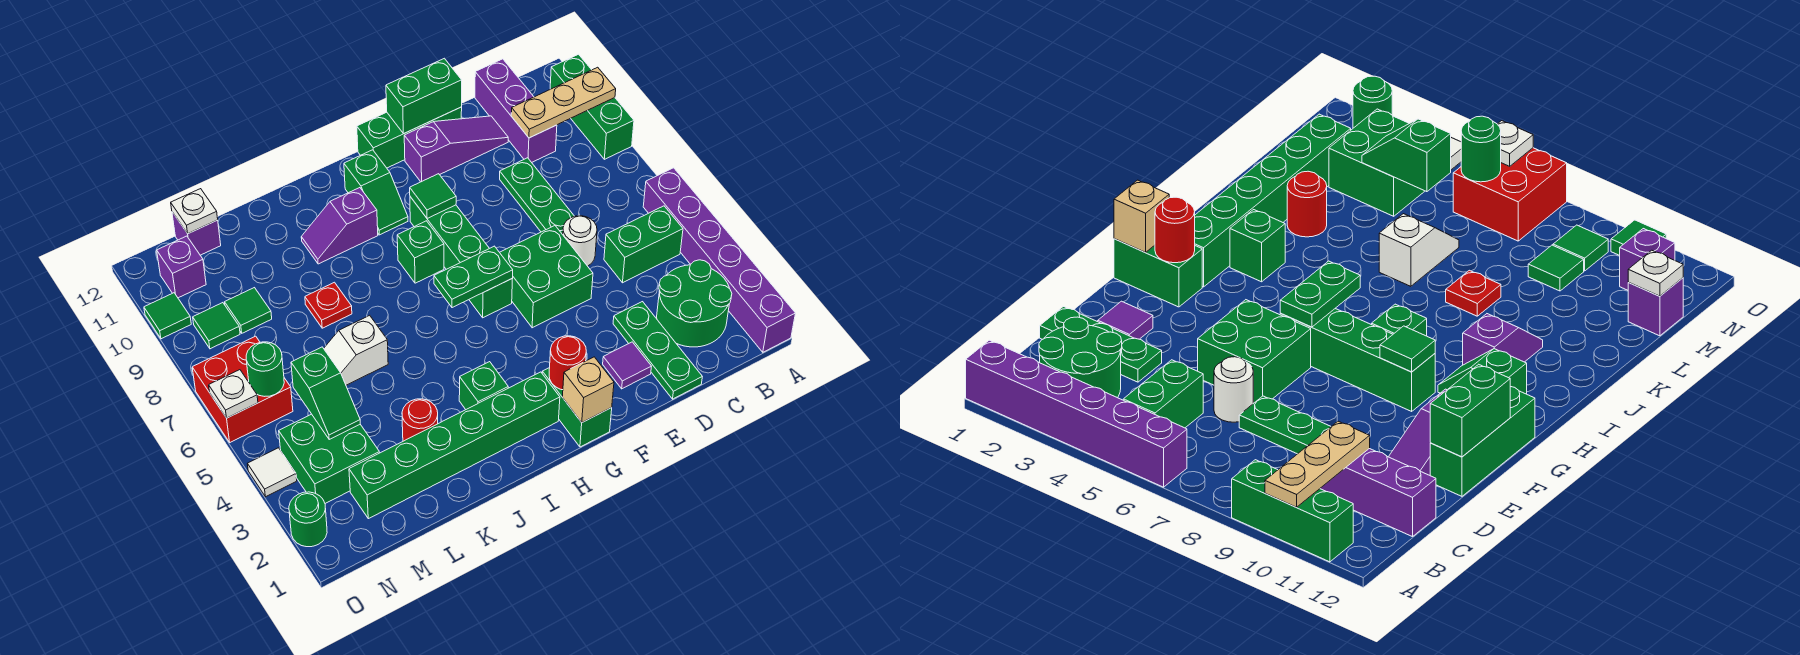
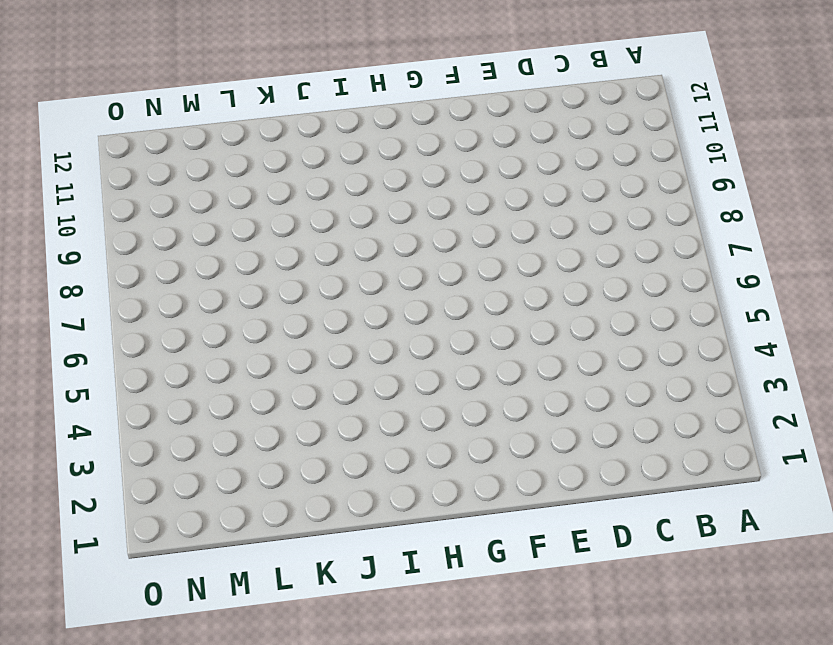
none -> purple brick A1:A6 level 1
none -> green brick A9:A11 level 1
none -> green round brick B2:C3 level 1
none -> green brick B5:C5 level 1

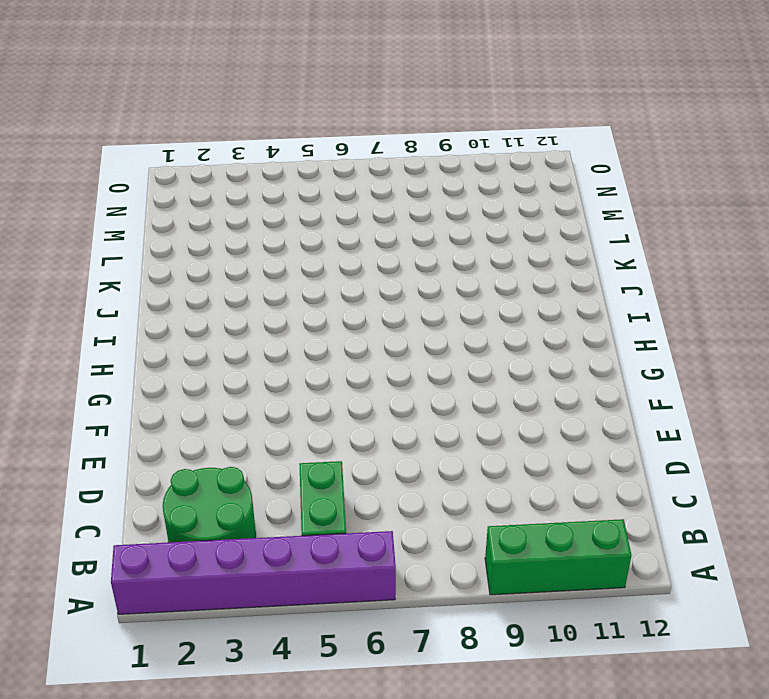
none -> purple brick C10:C12 level 1
none -> green plate D1:D3 level 1
none -> white round brick D6 level 1
none -> green plate D7:D9 level 1

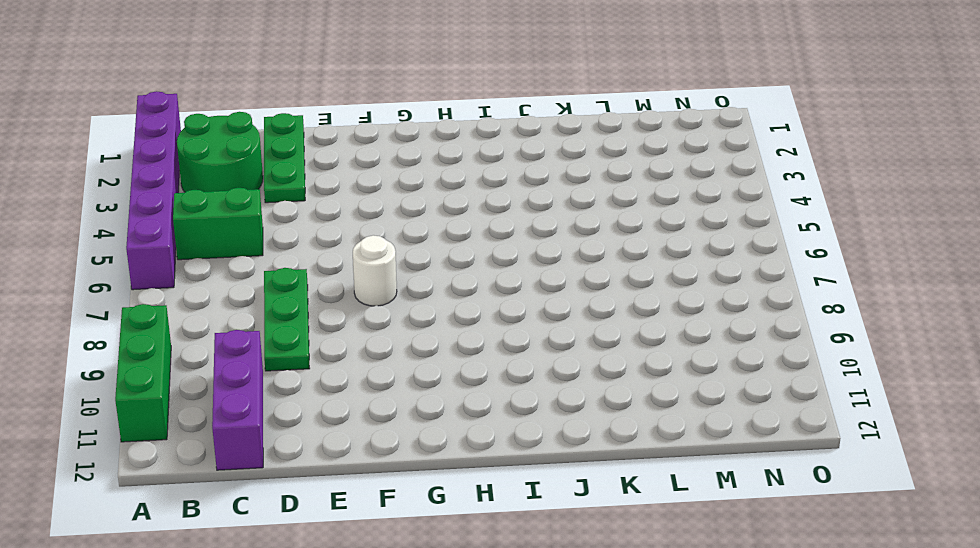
white round brick F7 level 1 -> white round brick D6 level 1
none -> purple slope D11:F11 level 1 top F
none -> purple tile E2 level 1
none -> green brick E5:F6 level 1
none -> green brick E12:G12 level 1

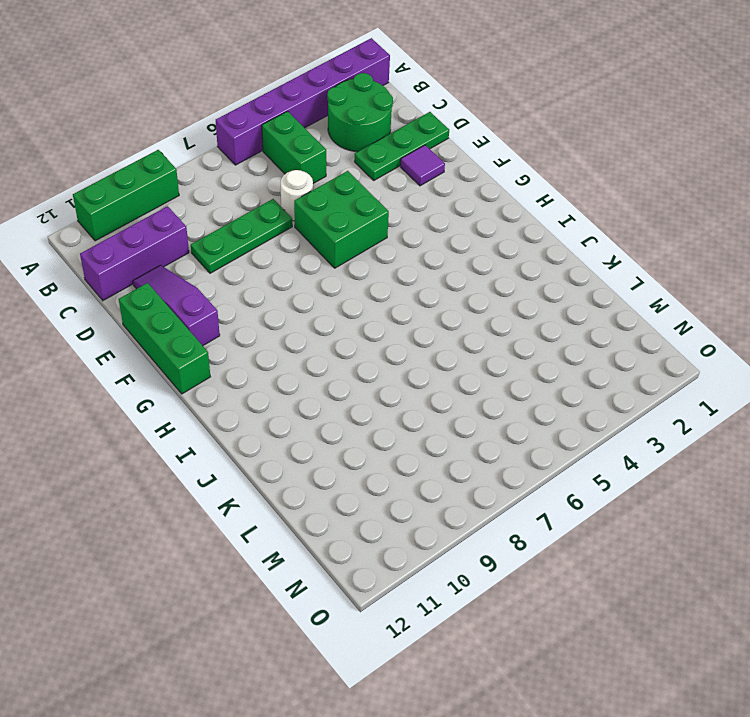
none -> green brick G1:G2 level 1
none -> green brick G6:G9 level 1
none -> green brick H2:M2 level 1
none -> green brick H8 level 1

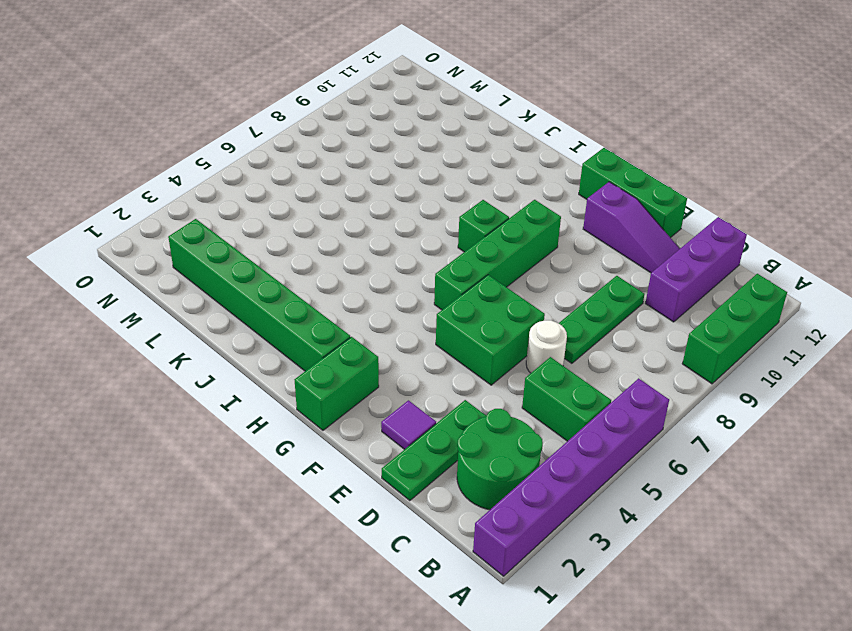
none -> green slope H10:H11 level 1 top 11
none -> green brick I3 level 1
none -> purple slope I10:J10 level 1 top I
none -> red round brick K3 level 1

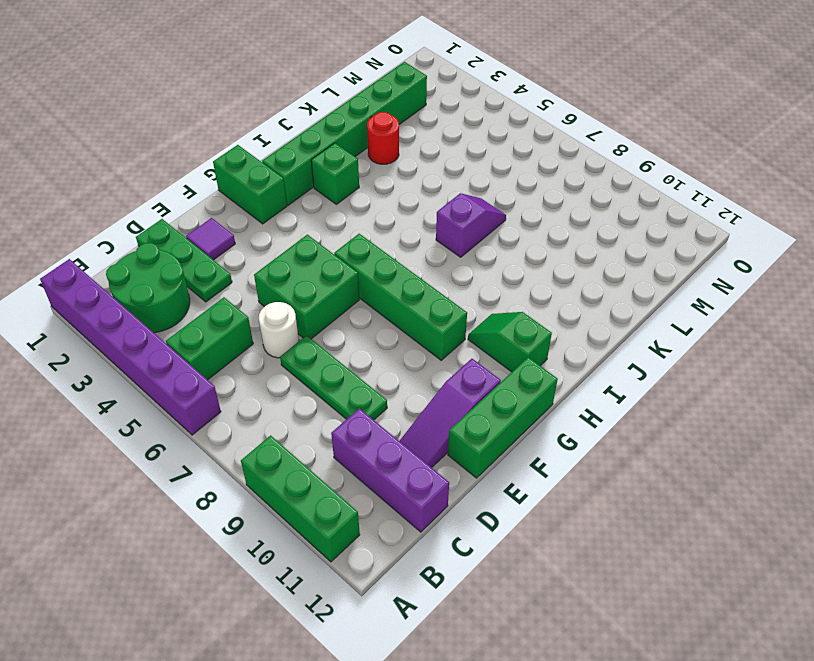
purple slope J7:K7 level 1 top J -> purple slope I10:J10 level 1 top I
none -> green brick H8 level 1
none -> white slope K6:L6 level 1 top K
none -> red plate K8 level 1
none -> green brick M3:N4 level 1

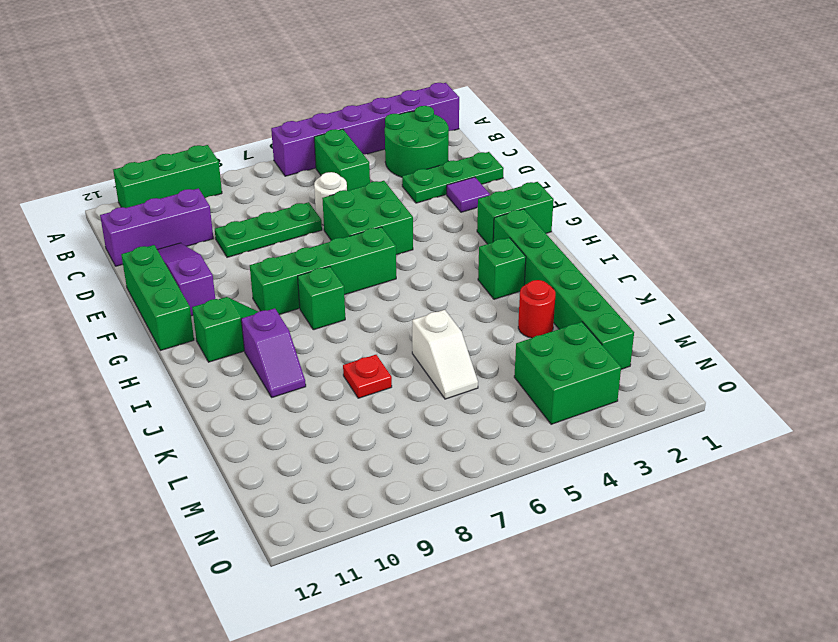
none -> green tile M9 level 1
none -> purple brick M12 level 1
none -> red brick N6:O7 level 1
none -> green tile N9 level 1

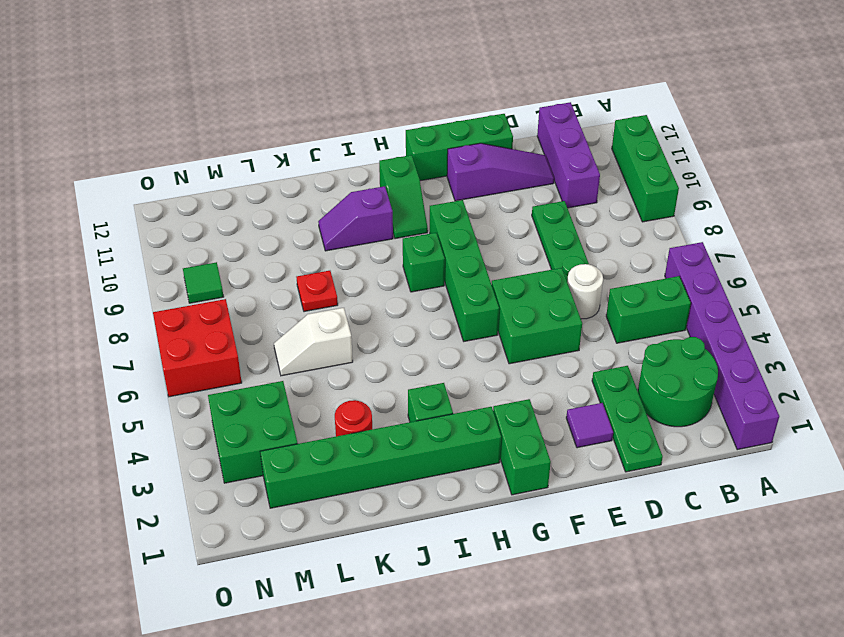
none -> green tile M9 level 1
none -> purple brick M12 level 1
none -> purple brick N11 level 1
none -> green round brick O2 level 1

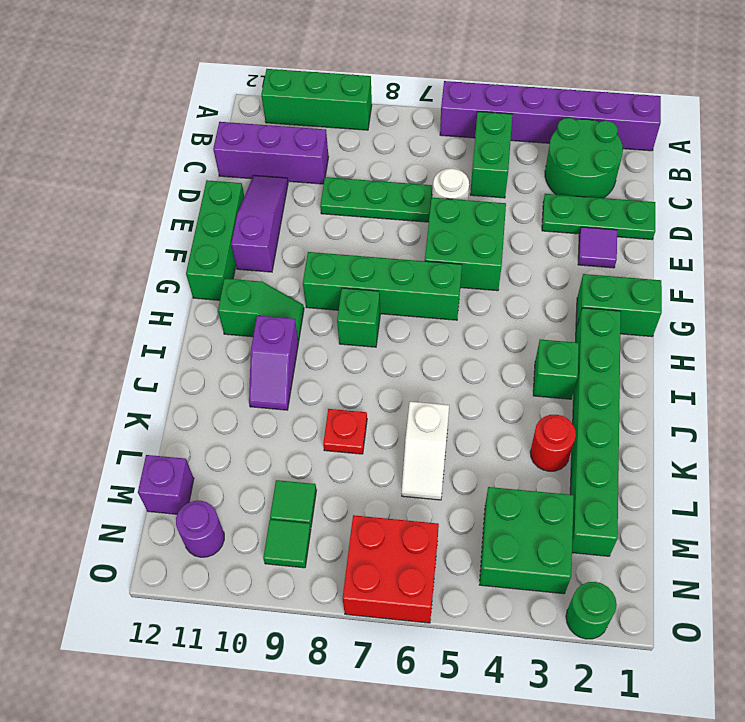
purple round brick N11 level 1 -> purple brick N11 level 1
none -> white tile O4 level 1
none -> green tile O10 level 1
none -> tan plate A10:C10 level 2
none -> green brick E12:F12 level 2

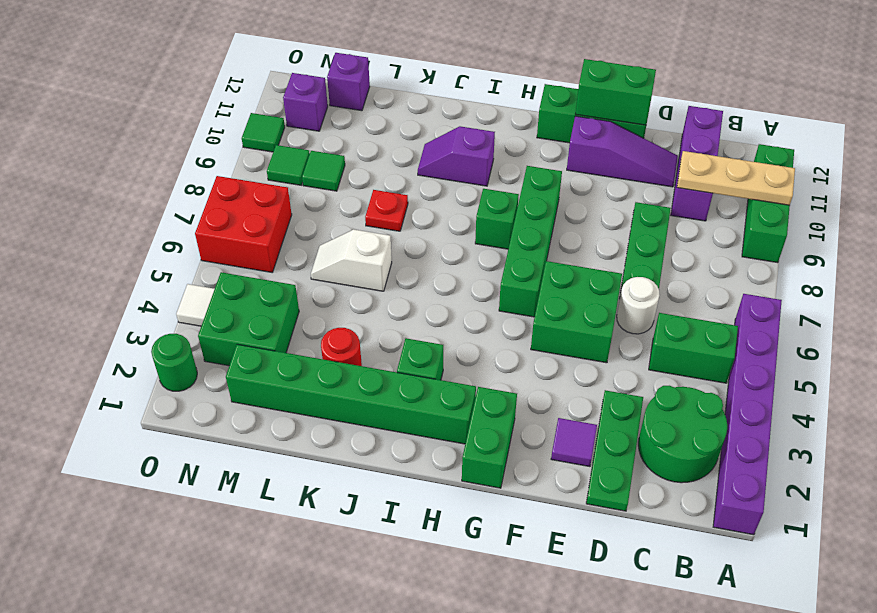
none -> green slope H10:H11 level 1 top 11
none -> tan brick G1 level 2
none -> red round brick G2 level 2
none -> green plate G6:H6 level 2

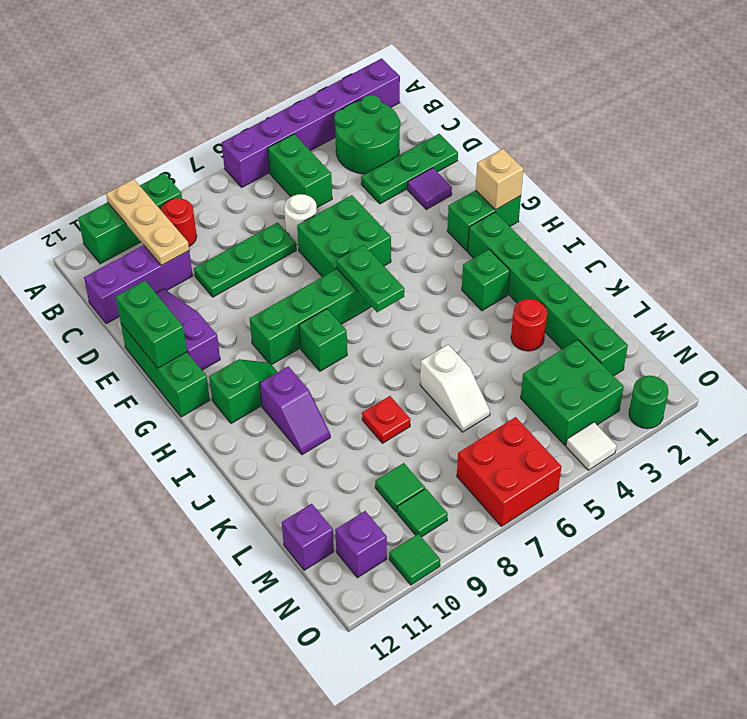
red round brick B9 level 1 -> red round brick G2 level 2
none -> green tile G9 level 2
none -> green slope M4:M5 level 2 top 5
none -> white plate M12 level 2
none -> green round brick N6 level 2

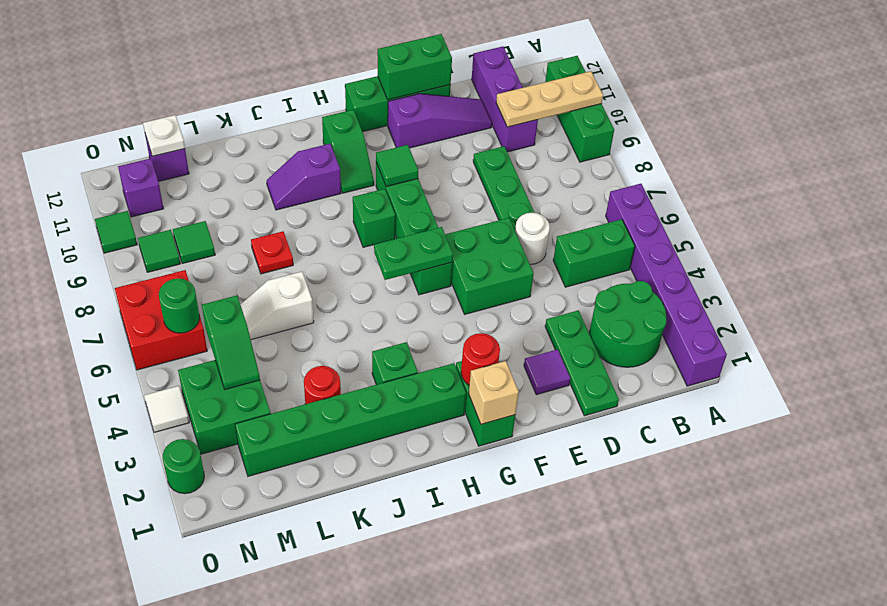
none -> white plate O6 level 2

